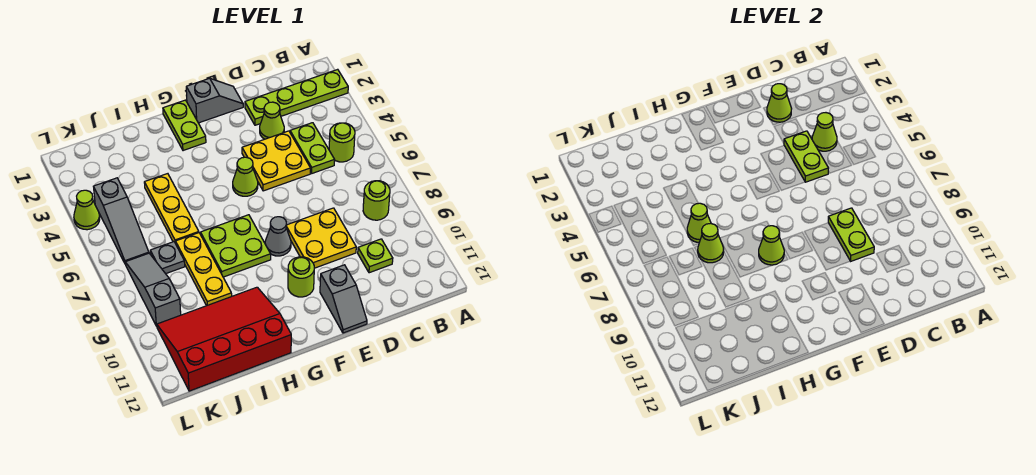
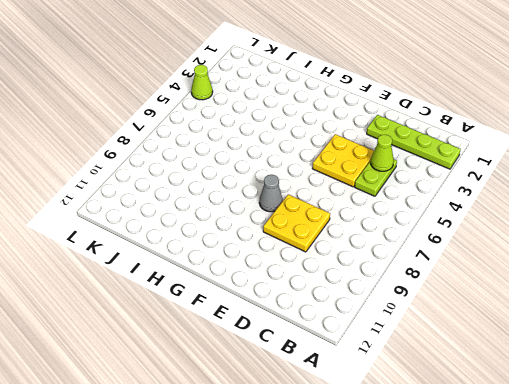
none -> lime round brick B5 level 1
none -> lime round brick B8 level 1
none -> lime plate C10 level 1

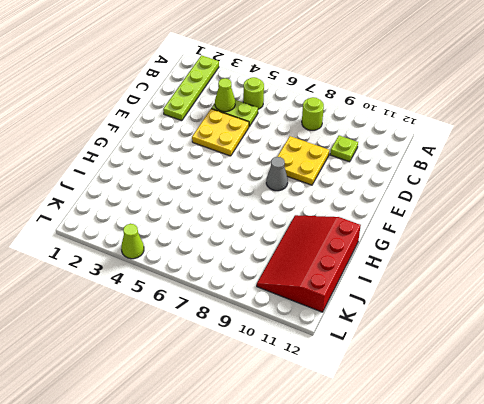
none -> lime cone D3 level 1
none -> grey slope E1:F1 level 1 top F
none -> grey slope E11:E12 level 1 top 11

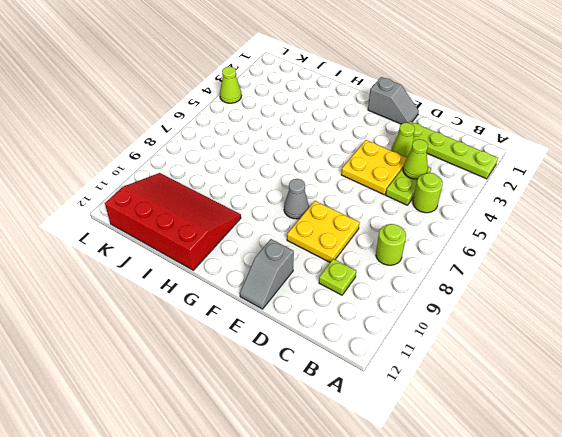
none -> lime cone F5 level 1
none -> lime round brick F10 level 1
none -> lime plate G1:G2 level 1

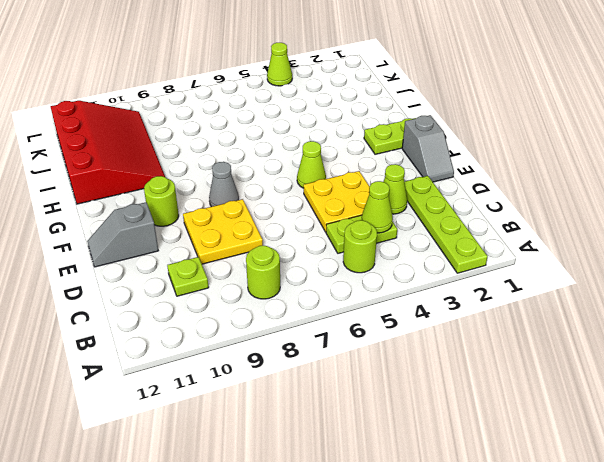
none -> lime plate G7:H8 level 1
none -> yellow plate I4:I6 level 1
none -> yellow plate I7:I9 level 1

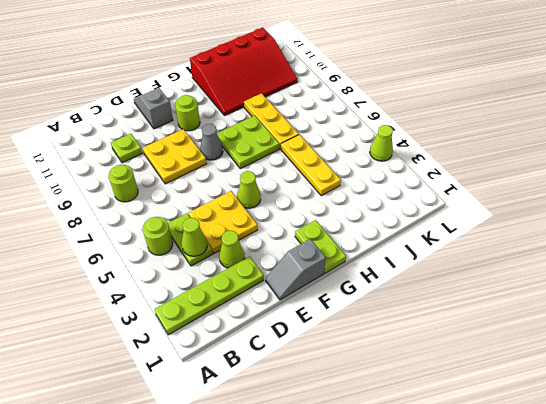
none -> grey plate J7 level 1
none -> grey slope K4:K6 level 1 top 4
none -> grey slope K7:K9 level 1 top 9

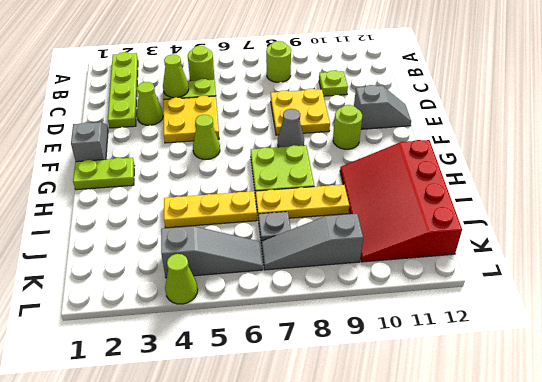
none -> lime cone D2 level 2
none -> lime plate D4:D5 level 2
none -> lime plate D8:D9 level 2

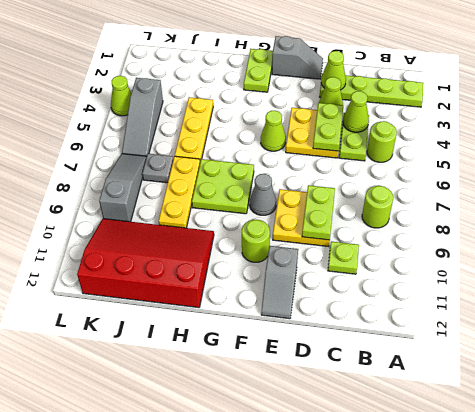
none -> lime cone G8 level 2
none -> lime cone I6 level 2
none -> lime cone I7 level 2

